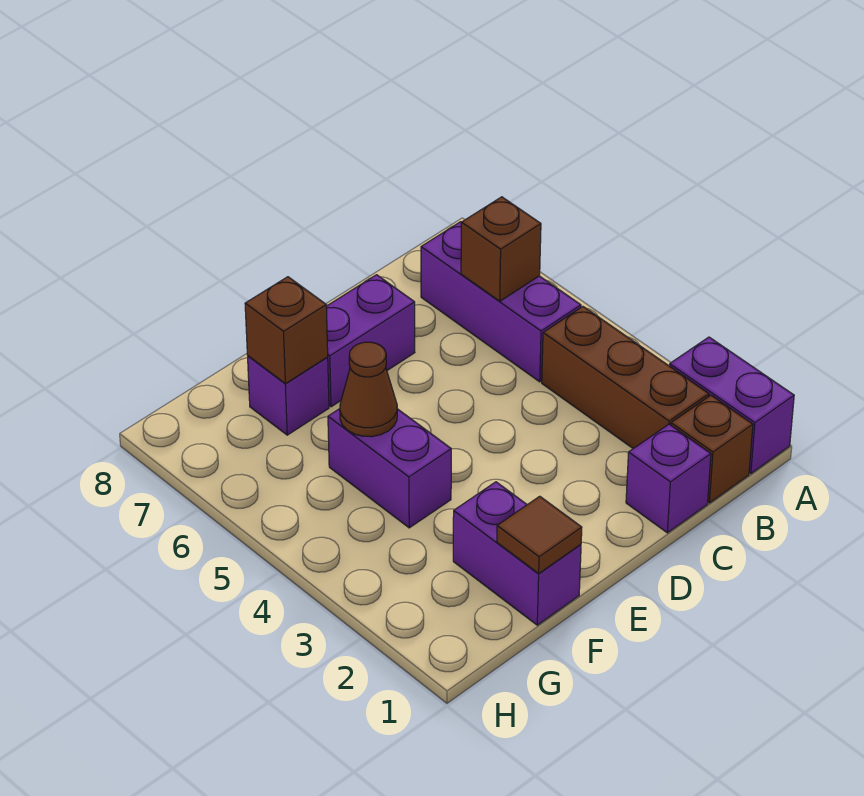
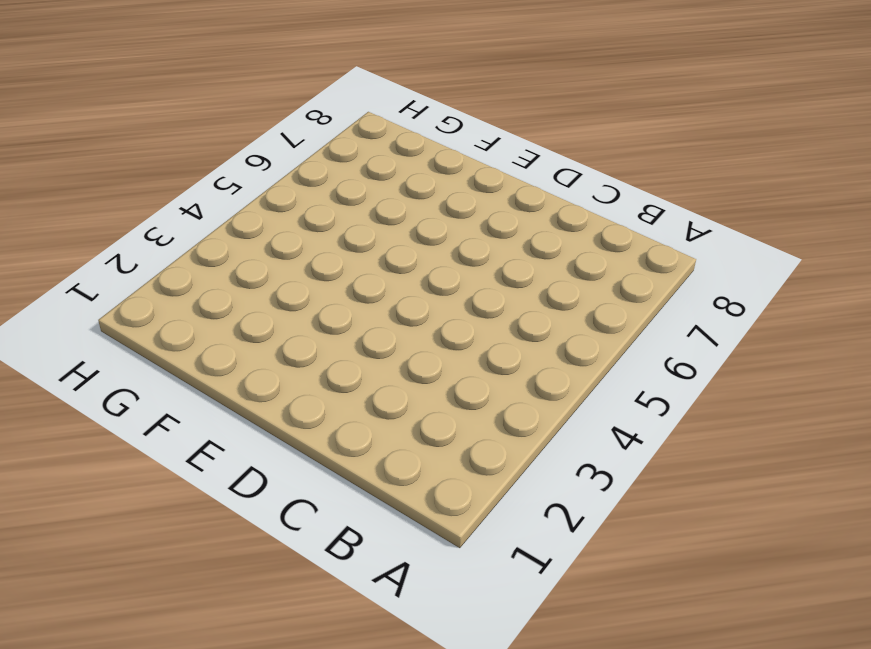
none -> purple brick A1:A2 level 1
none -> brown brick B1 level 1
none -> brown brick B2:B4 level 1

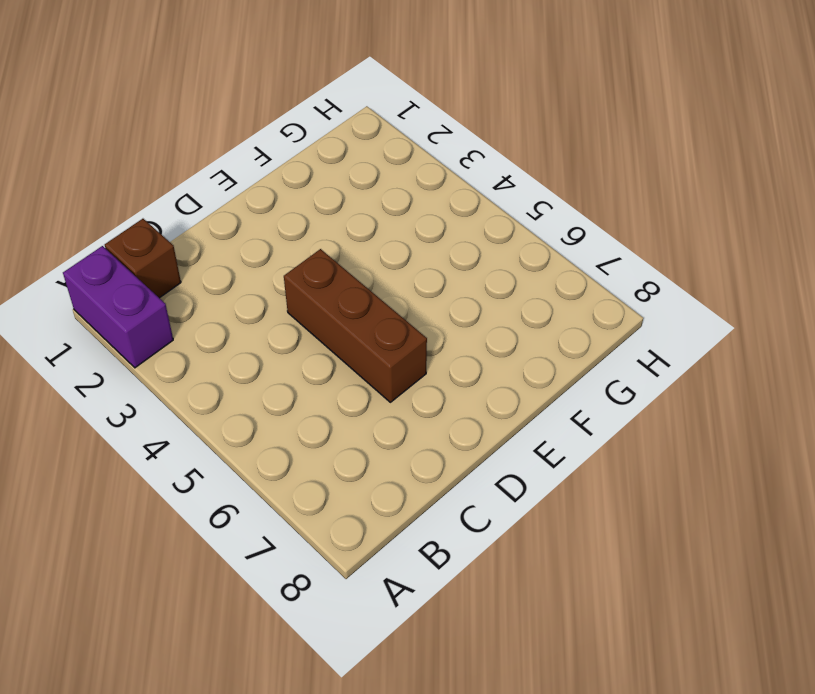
brown brick D4:D6 level 1 -> brown brick B2:B4 level 1
none -> purple brick B5:B7 level 1
none -> purple brick C1 level 1
none -> purple brick D7:E7 level 1

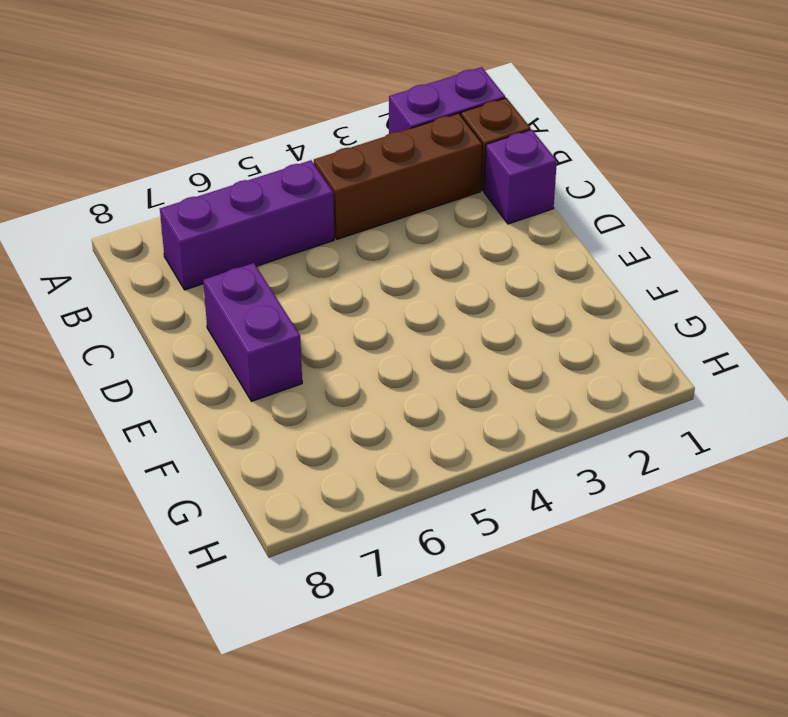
none -> purple brick F1:F2 level 1
none -> purple brick F4:F5 level 1
none -> purple brick F7 level 1

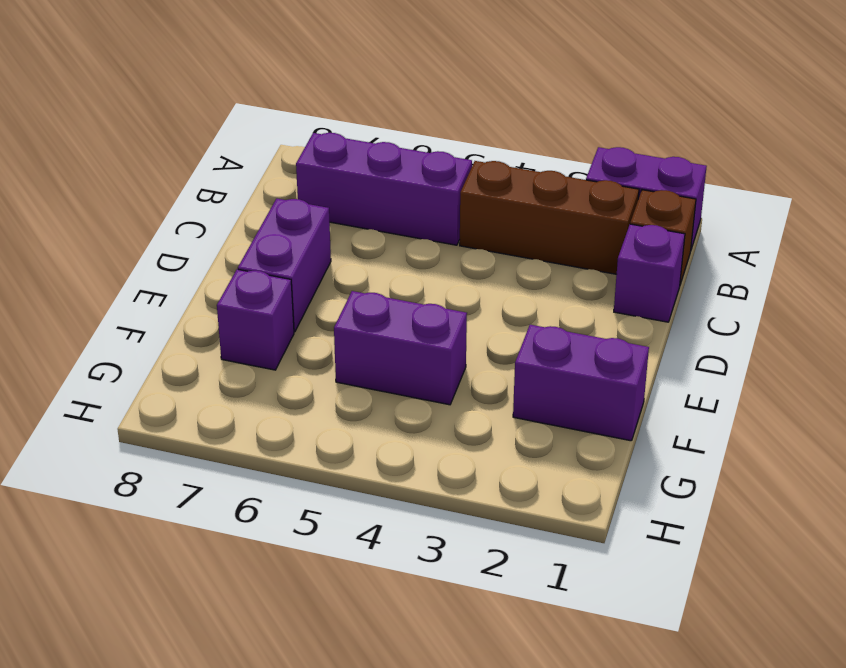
none -> brown brick B6 level 2
none -> brown tile F1 level 2
none -> brown cone F5 level 2

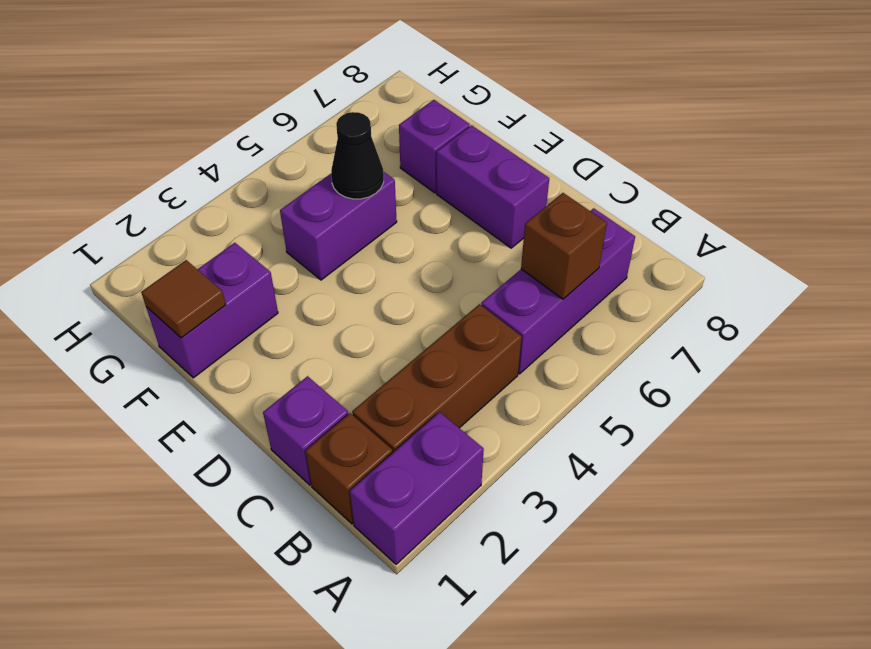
black cone F5 level 2 -> brown cone F5 level 2
none -> brown brick F7 level 2

